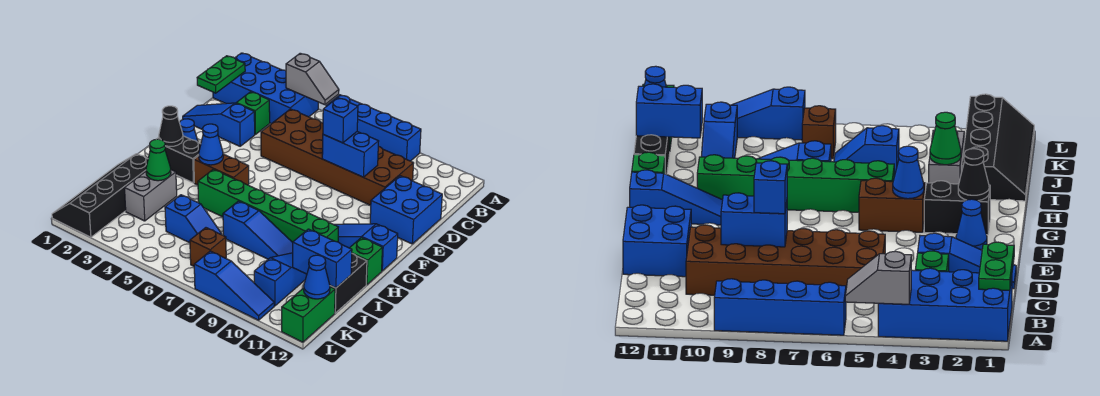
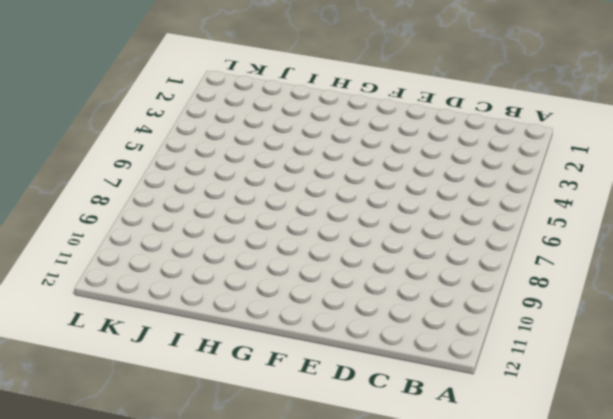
none -> blue brick A1:B4 level 1
none -> blue brick A6:A9 level 1
none -> green brick C3 level 1
none -> brown brick C5:D10 level 1

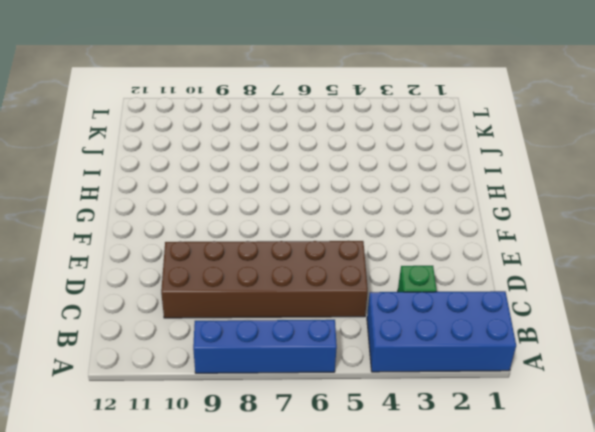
none -> blue slope D1:D3 level 1 top 3
none -> blue brick D11:E12 level 1
none -> blue cone F2 level 1
none -> black brick G2:G3 level 1

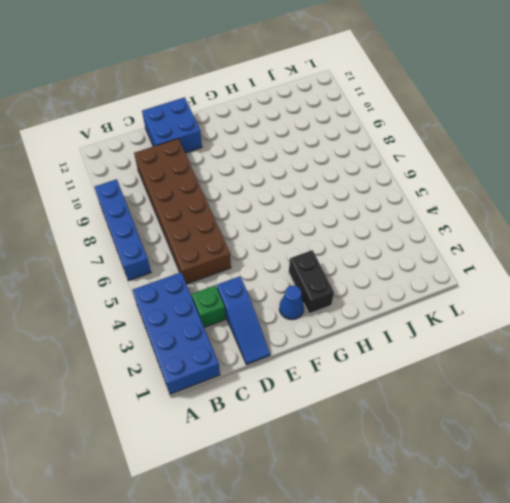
none -> brown brick G4:G5 level 1
none -> blue slope G10:G12 level 1 top 12
none -> green brick H5:H10 level 1
none -> green brick H12 level 1

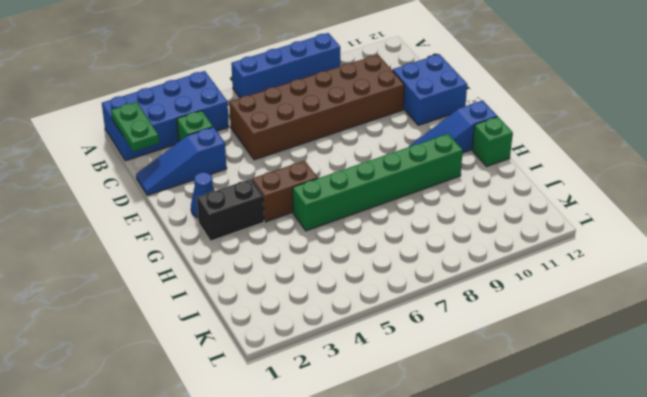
none -> black slope I1:L2 level 1 top 2
none -> grey brick I3:J3 level 1
none -> blue slope I7:I9 level 1 top 7
none -> blue slope I10:K10 level 1 top K

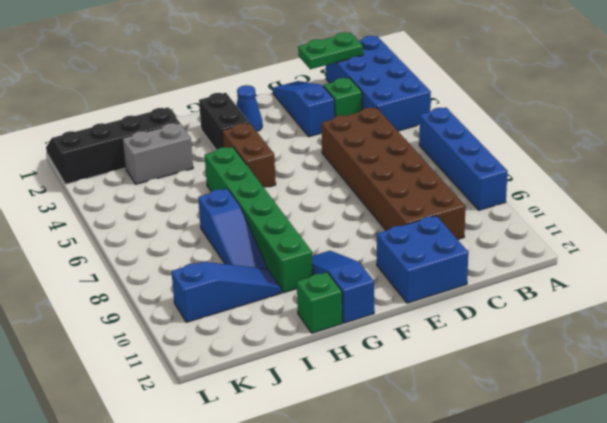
none -> black brick I12:J12 level 1
none -> blue slope J5:J6 level 1 top 5
none -> brown brick K7 level 1
none -> green brick K12:L12 level 1

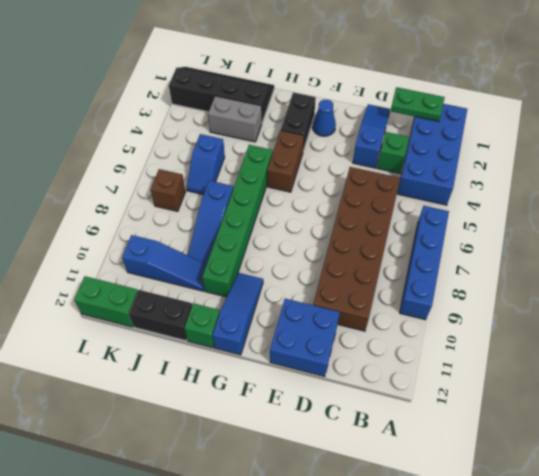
none -> blue slope L8:L10 level 1 top 8
none -> grey slope A4:A5 level 2 top 4
none -> blue brick D8:D9 level 2
none -> black cone G2 level 2

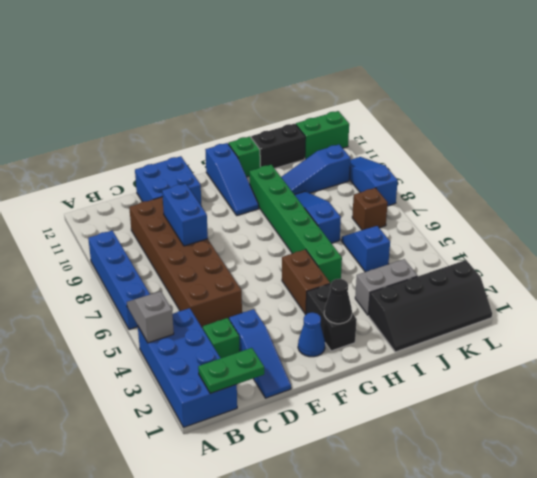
none -> blue cone G4 level 2
none -> green cone I3 level 2
none -> blue brick J11:J12 level 2
none -> blue cone K12 level 2

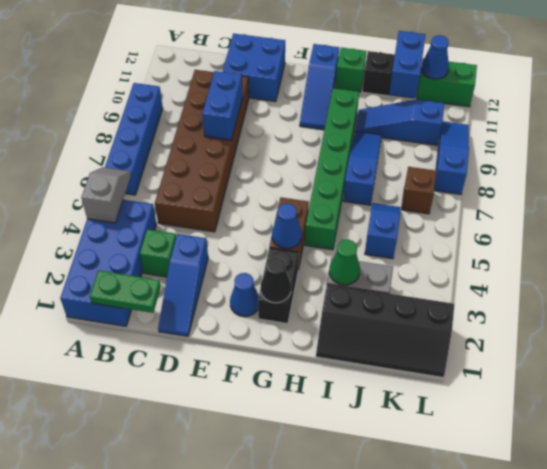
none -> blue brick D8 level 3

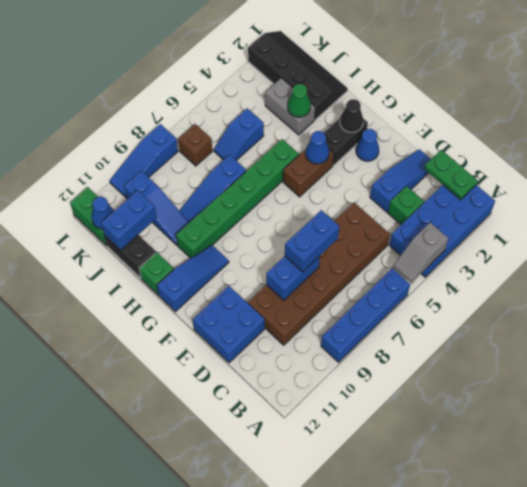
blue brick D7:D8 level 3 -> blue brick D8 level 3

